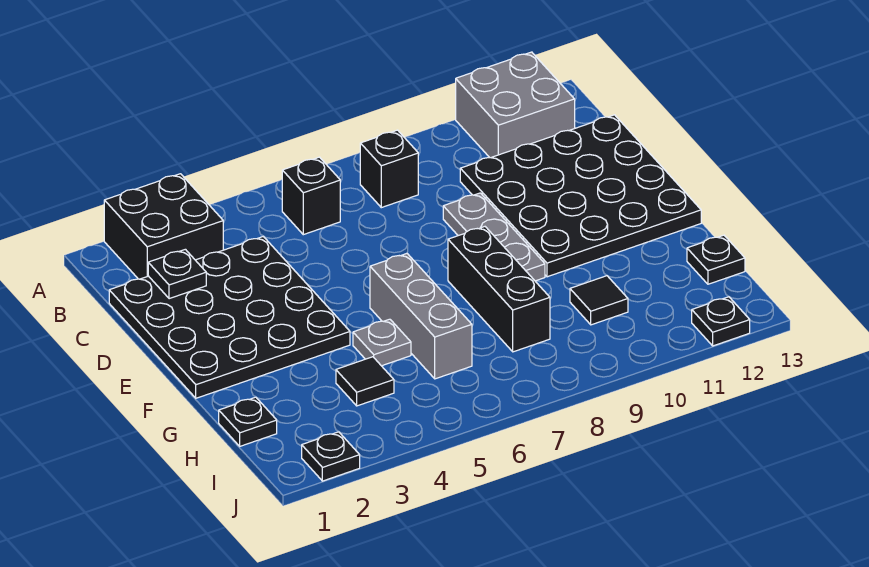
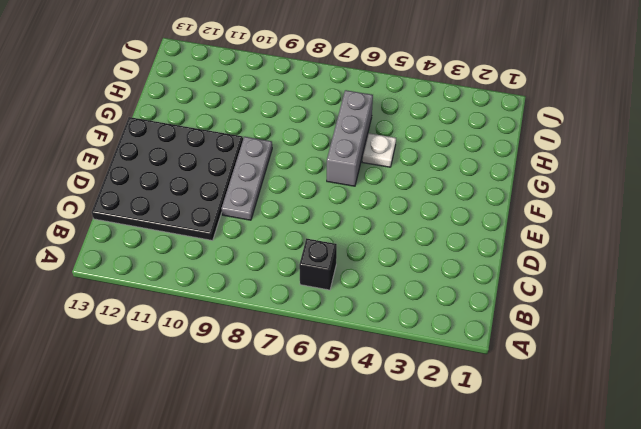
white plate G5 level 1 -> grey plate G5 level 1
none -> black brick A2:B3 level 1
none -> grey brick A11:B12 level 1
none -> black brick B8 level 1

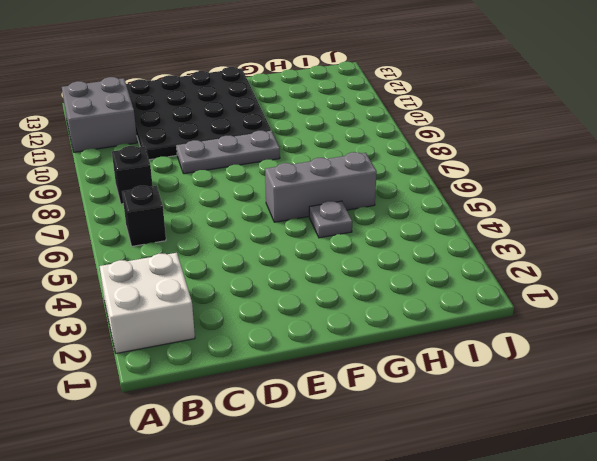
white brick A2:B3 level 1 -> black brick A2:B3 level 1
none -> black plate C1:F4 level 1
none -> black brick F8:H8 level 1
none -> black plate H1 level 1

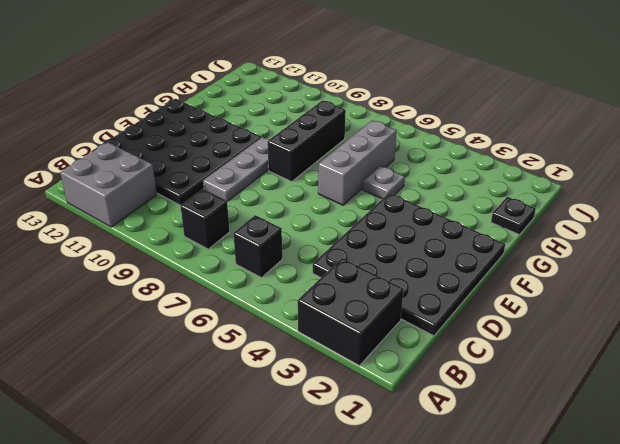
none -> black tile H4 level 1
none -> black tile H10 level 1
none -> black plate H13 level 1

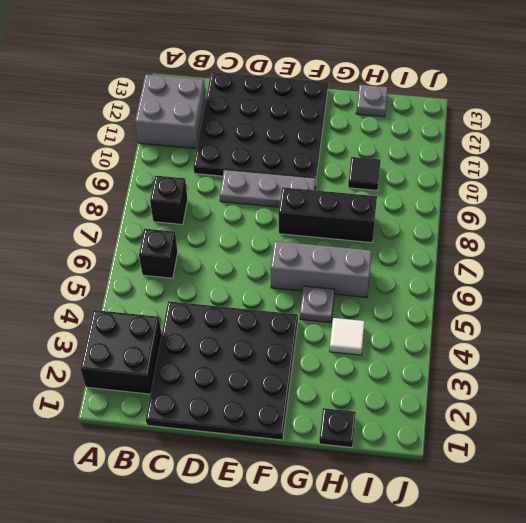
white tile H4 level 1 -> black tile H4 level 1
grey plate H13 level 1 -> black plate H13 level 1
none -> black plate J2 level 1
none -> black plate J12 level 1
none -> black plate C2 level 2

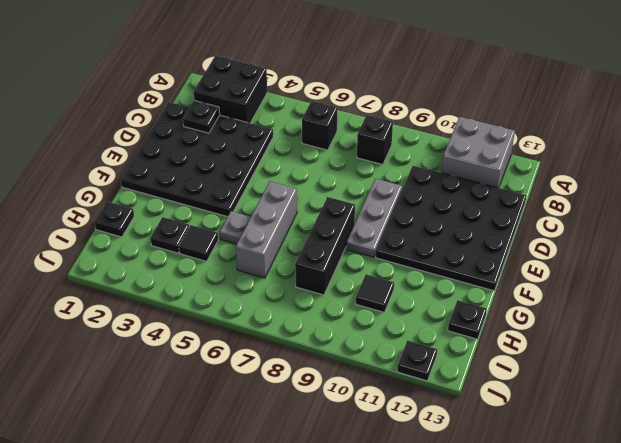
black plate H3 level 1 -> black plate J2 level 1

